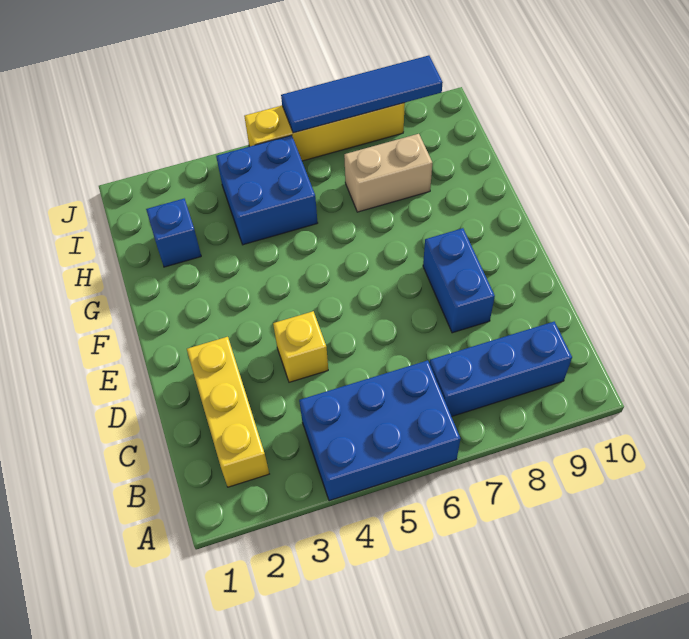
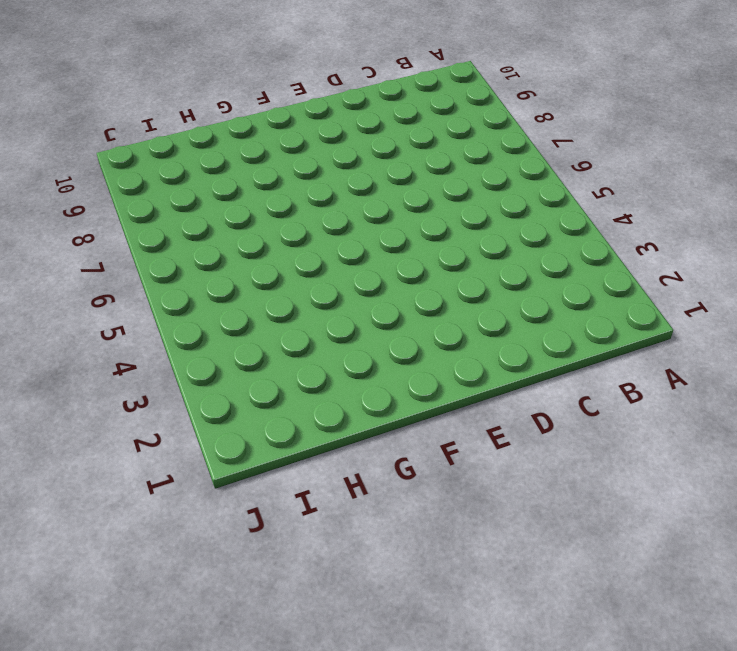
none -> blue brick A4:B6 level 1
none -> yellow brick B2:D2 level 1

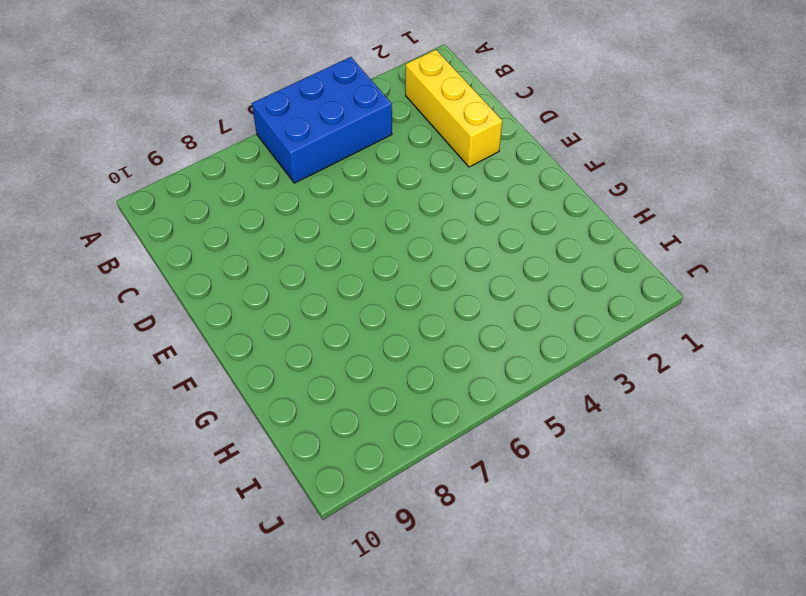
none -> blue brick B7:B9 level 1
none -> yellow brick D4 level 1

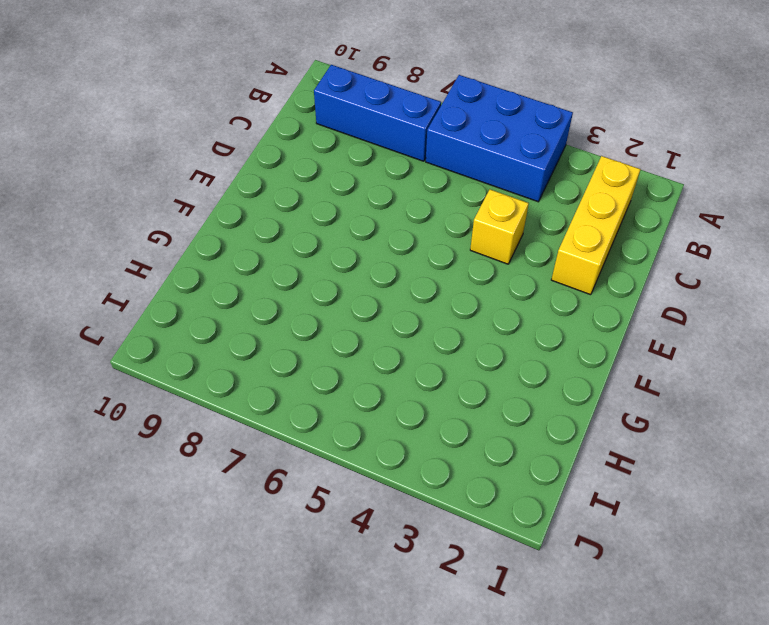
none -> blue brick D8:E8 level 1
none -> blue brick H2 level 1

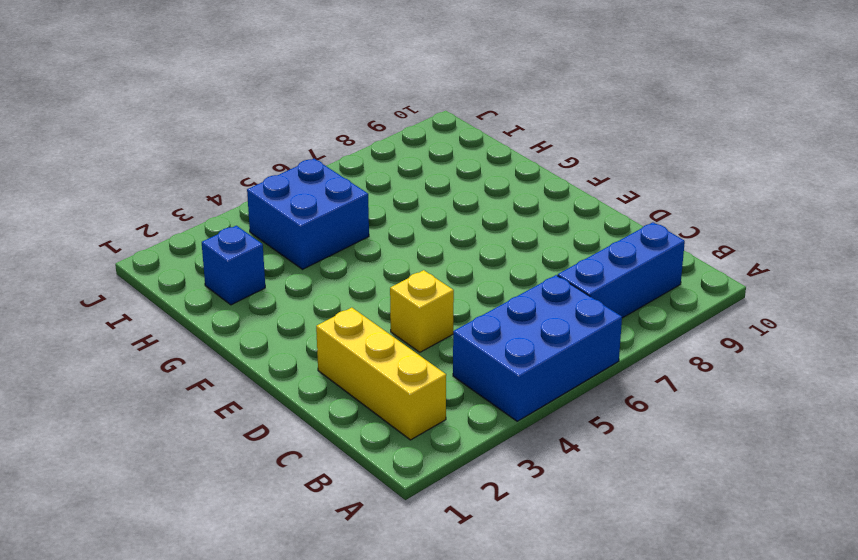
none -> blue brick D8:E8 level 1
none -> tan brick H7:H8 level 1

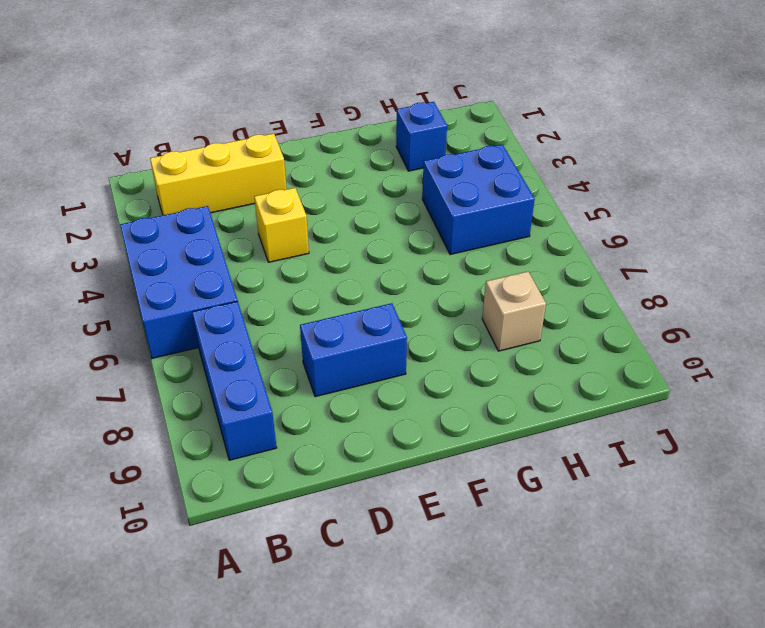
tan brick H8 level 1 -> tan brick H7:H8 level 1
none -> yellow brick J5:J8 level 1
none -> blue tile J6:J9 level 2

